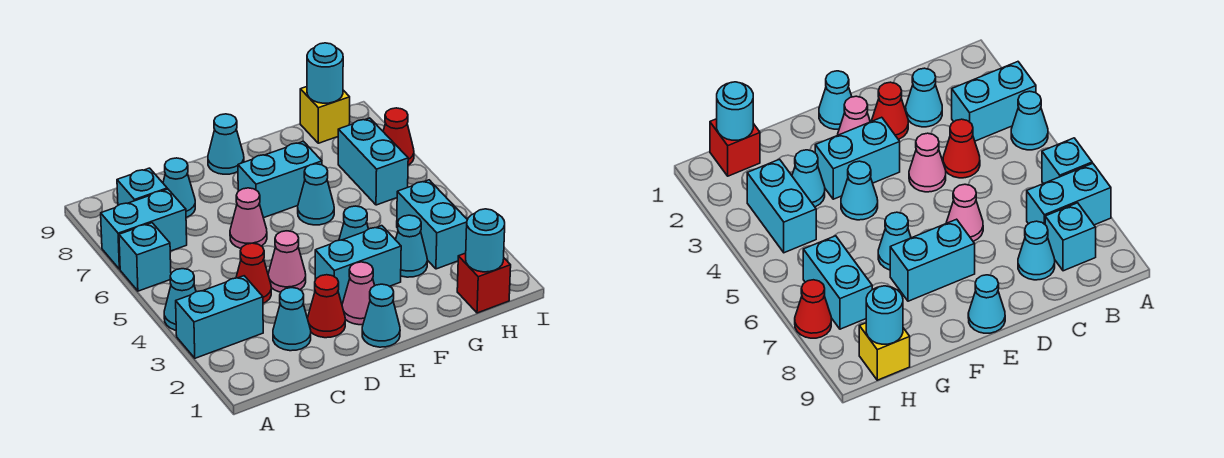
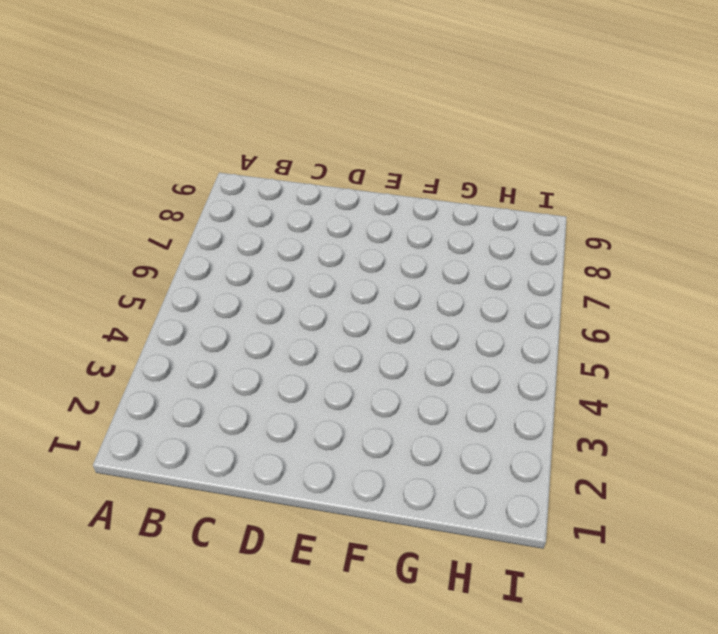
none -> cyan brick A3:B3 level 1
none -> cyan cone A4 level 1
none -> cyan brick A6 level 1

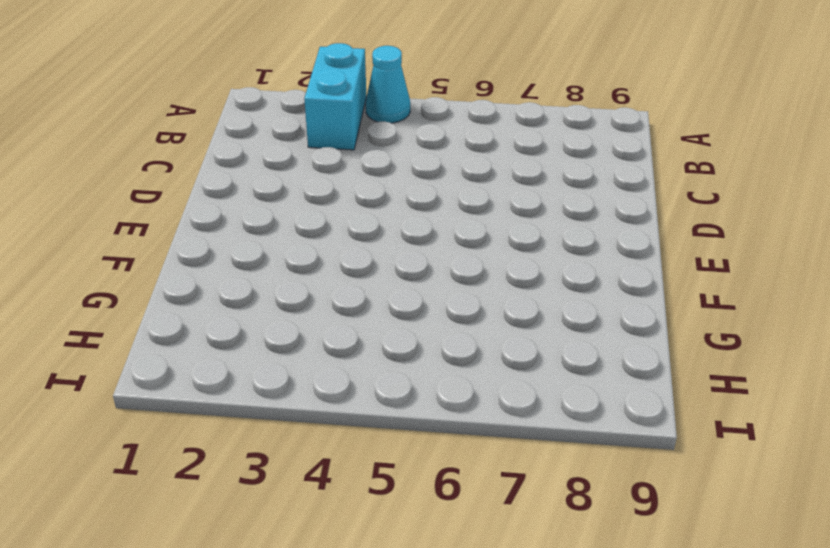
none -> cyan brick A6 level 1
none -> cyan brick A7:B7 level 1
none -> cyan brick B8 level 1

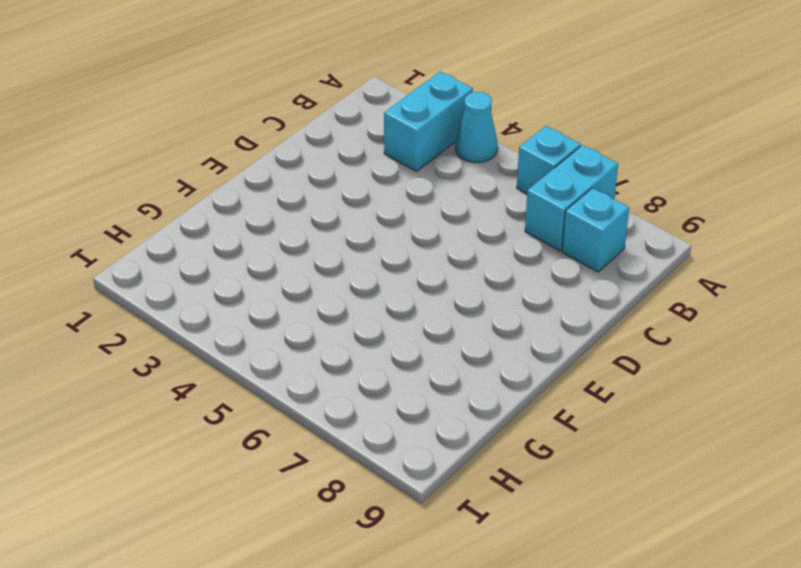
none -> cyan cone C2 level 1
none -> red cone C4 level 1
none -> cyan cone C8 level 1

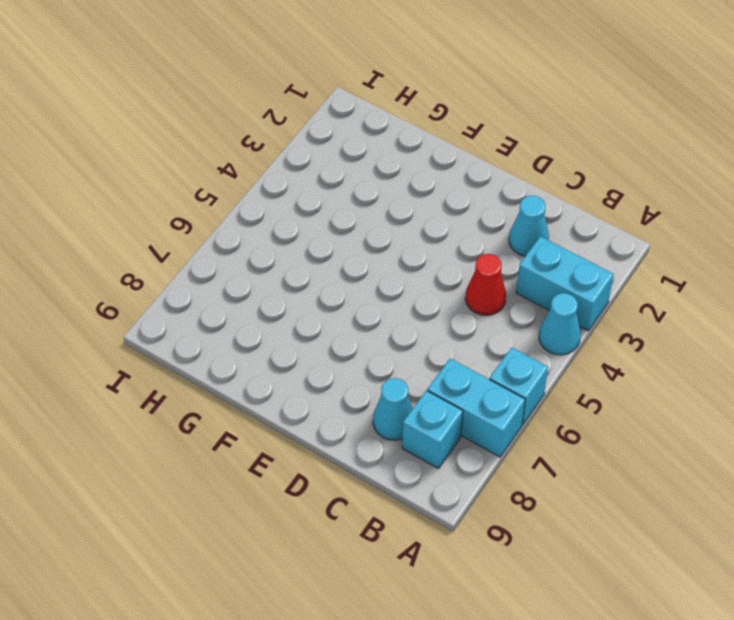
none -> red cone D2 level 1
none -> pink cone D4 level 1
none -> pink cone D6 level 1

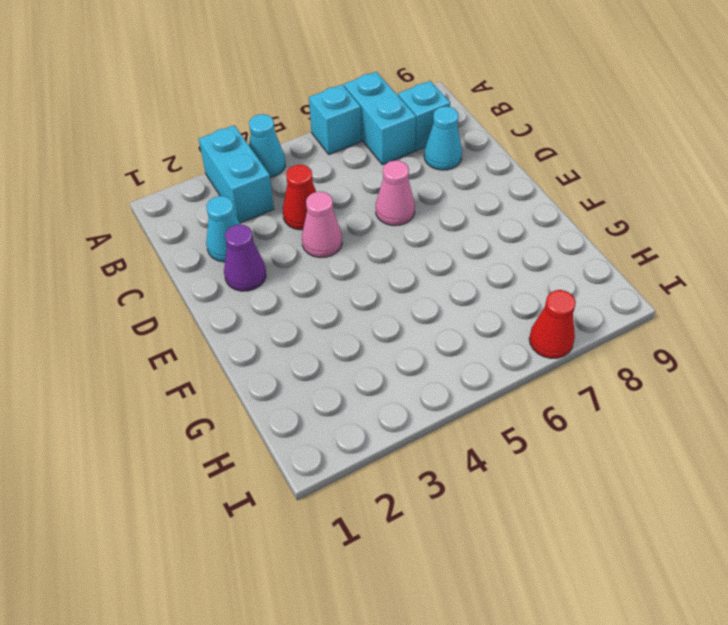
purple cone D2 level 1 -> red cone D2 level 1
none -> cyan cone E1 level 1
none -> pink cone E2 level 1
none -> cyan brick E3:F3 level 1

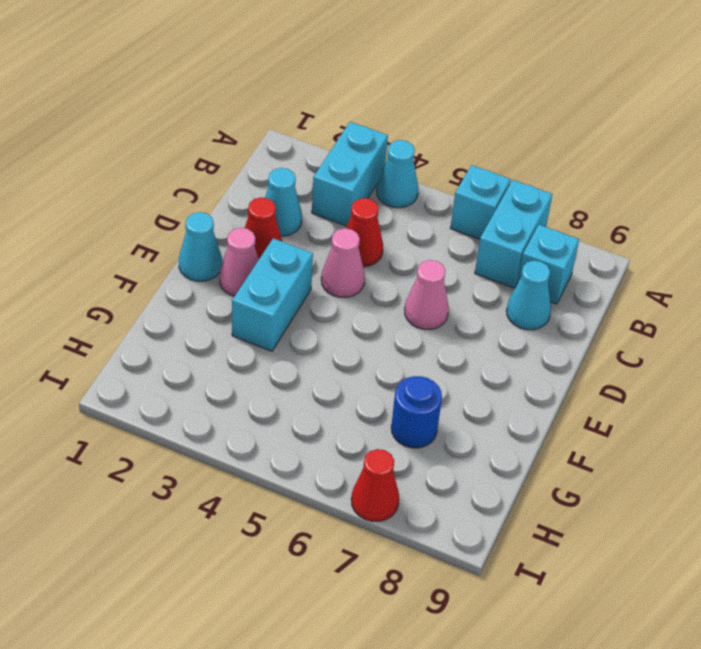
blue round brick G7 level 1 -> none
none -> cyan brick E7:F7 level 1
none -> cyan cone E9 level 1
none -> cyan cone F4 level 1

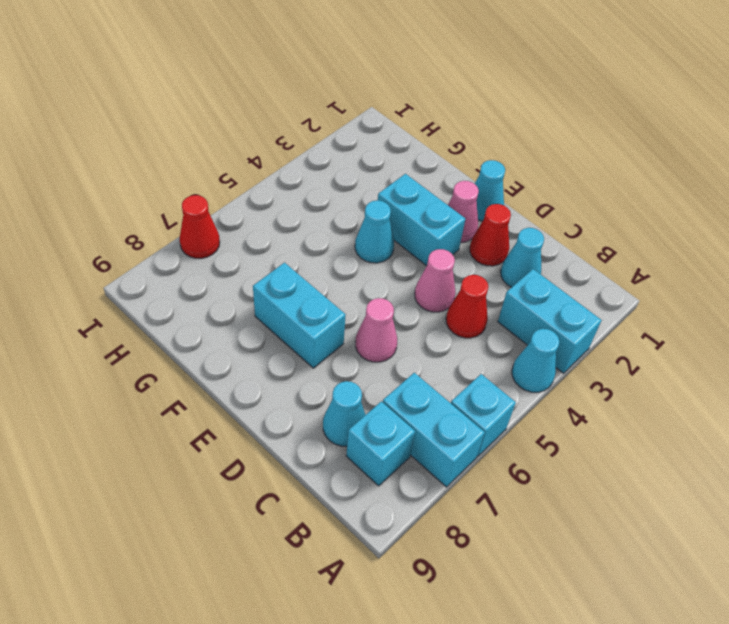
none -> cyan cone E9 level 1
none -> cyan cone F6 level 1
none -> cyan cone G3 level 1

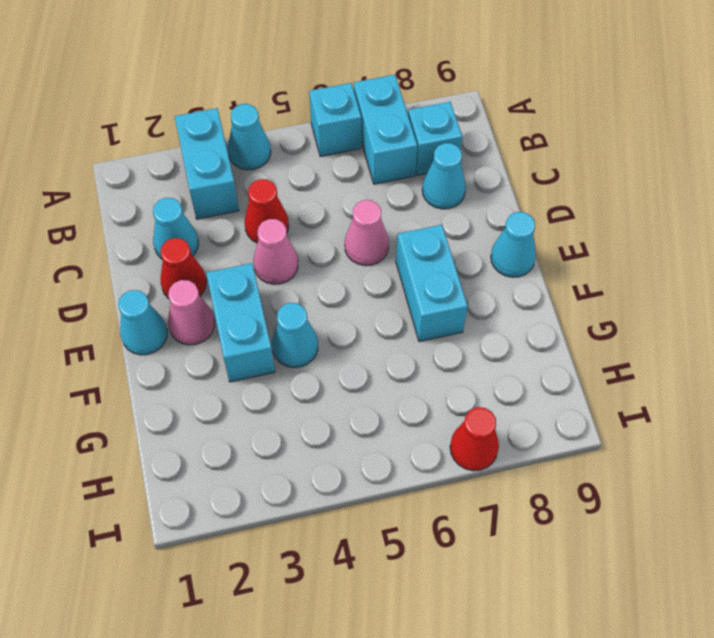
none -> cyan cone F6 level 1
none -> cyan cone G3 level 1
none -> red brick H1 level 1

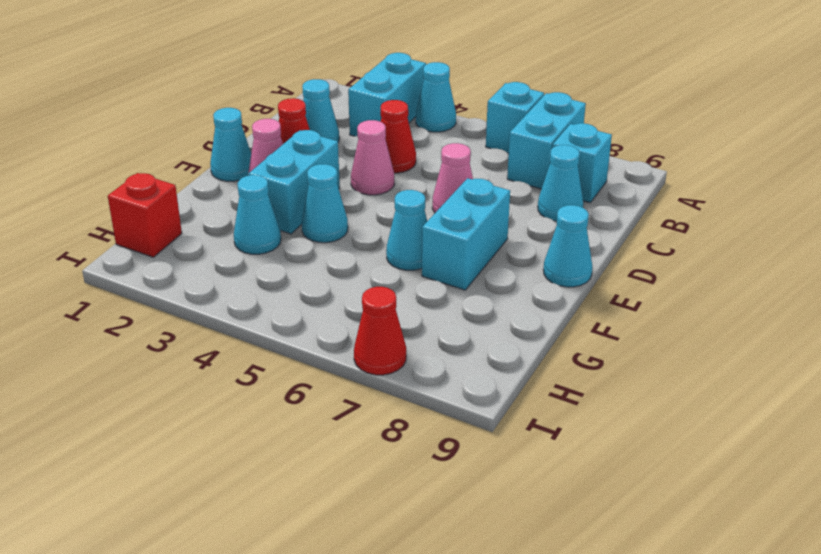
none -> cyan brick H3:H4 level 1
none -> cyan brick H6:H7 level 1
none -> yellow brick H9 level 1

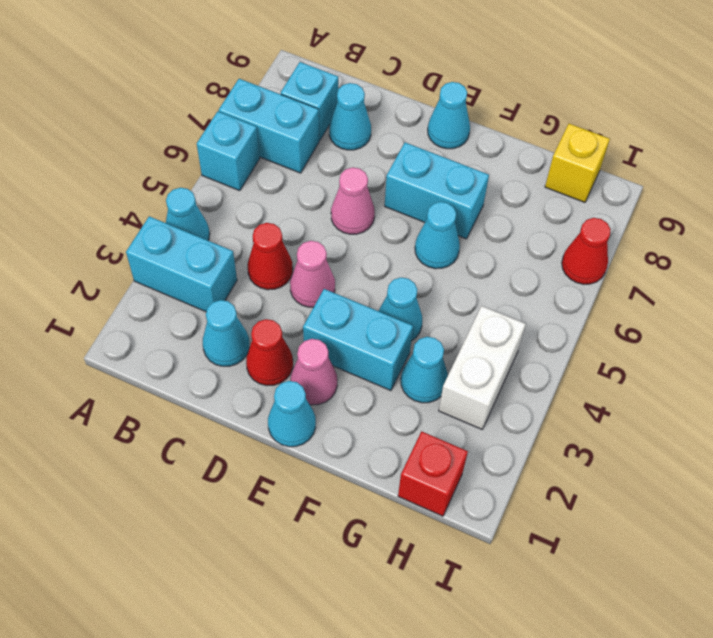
white brick H3:H4 level 1 -> cyan brick H3:H4 level 1
none -> cyan brick H6:H7 level 1
none -> cyan round brick H1 level 2
none -> cyan round brick H9 level 2

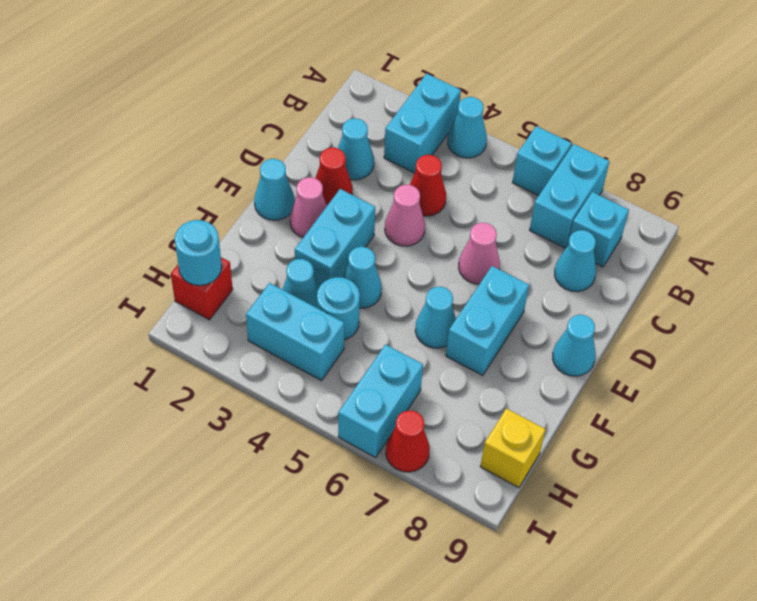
cyan round brick G4 level 1 -> cyan round brick H9 level 2
cyan brick H6:I6 level 1 -> cyan brick H6:H7 level 1

